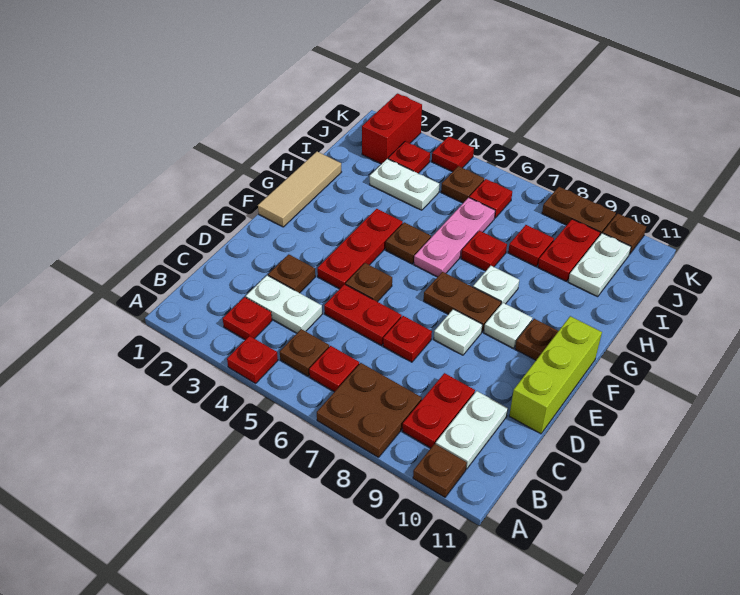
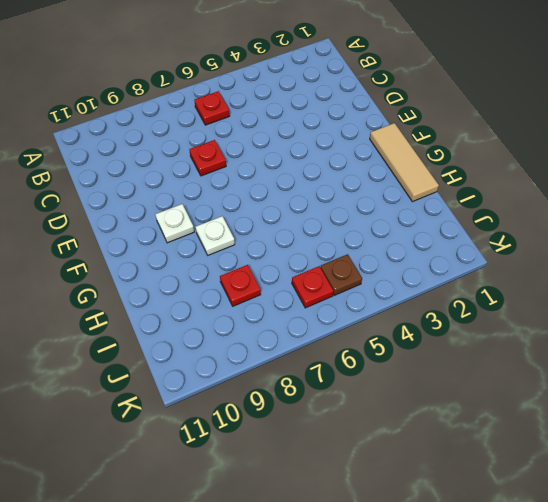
none -> red plate A4 level 1
none -> brown plate A7:B8 level 1
none -> brown plate A10 level 1
none -> red plate B3 level 1

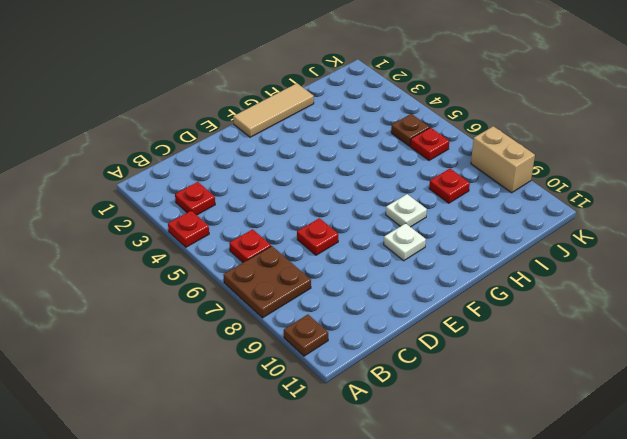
tan brick K8:K9 level 1 -> brown plate K8:K9 level 1
none -> brown plate B5 level 1
none -> red plate B9:C9 level 1
none -> white plate B10:C10 level 1
none -> white plate C3:C4 level 1

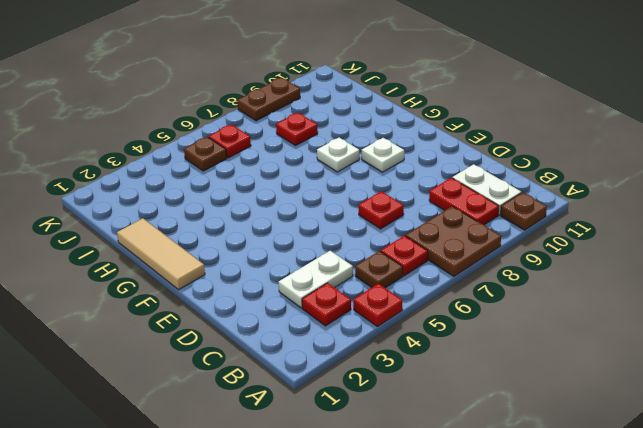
none -> brown plate D3 level 1
none -> red plate D5:D6 level 1
none -> lime brick D11:F11 level 1
none -> red plate E4:G4 level 1

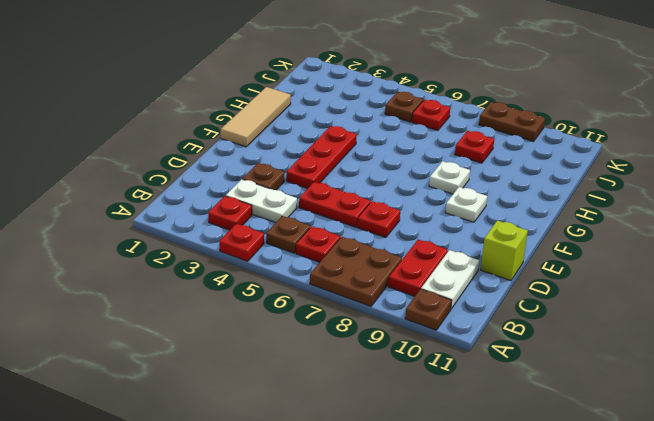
lime brick D11 level 1 -> lime brick D11:F11 level 1
none -> brown plate E5 level 1
none -> white plate E8 level 1
none -> brown plate F7:F8 level 1
none -> brown plate F10 level 1

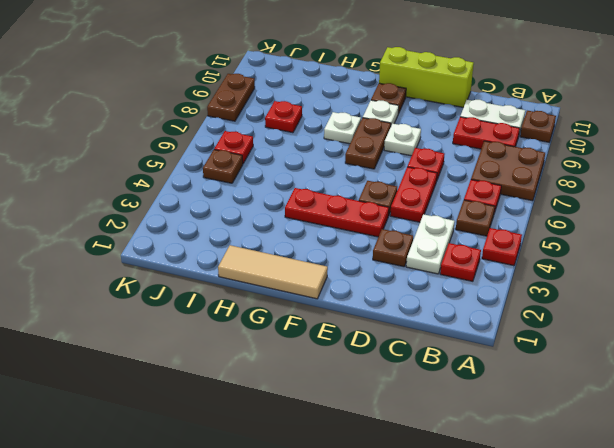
none -> brown plate G5 level 1
none -> pink plate G6:I6 level 1
none -> red plate H7 level 1
none -> white plate I3:I4 level 1

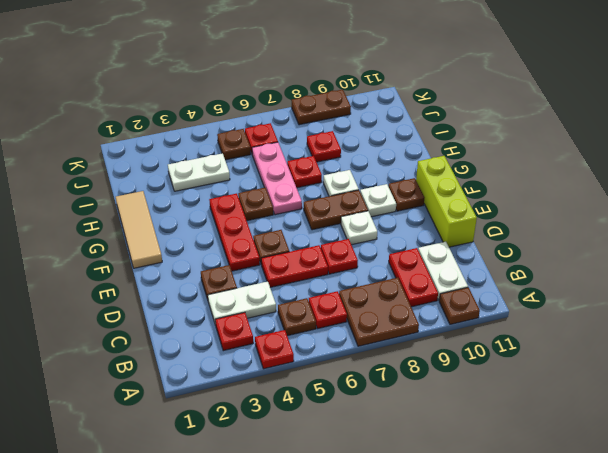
none -> red plate I9:J9 level 1
none -> white plate I10:J10 level 1
none -> red brick J2:K2 level 1
none -> red plate J3 level 1

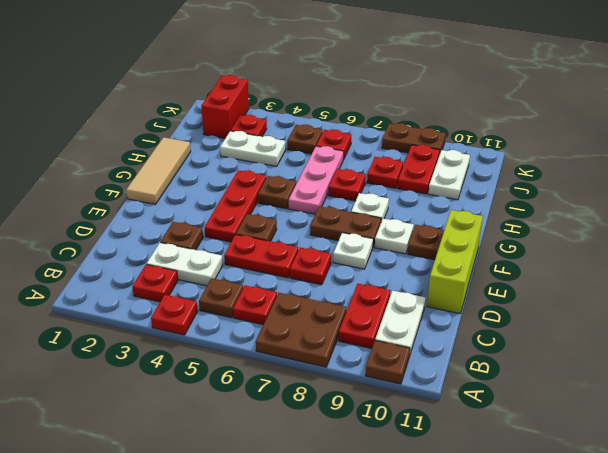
none -> red plate K4 level 1
none -> brown plate K10 level 1

